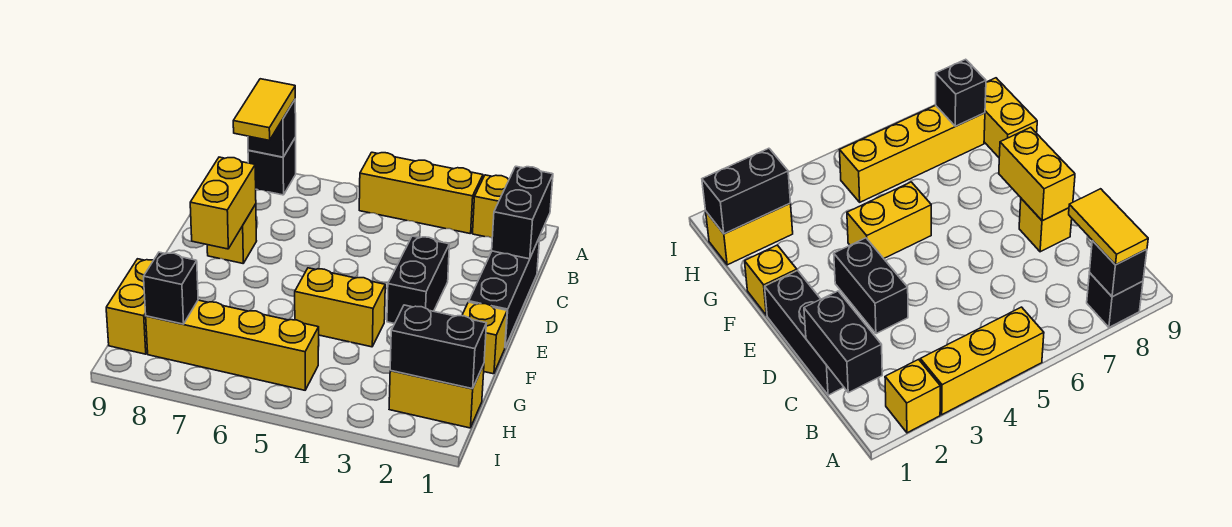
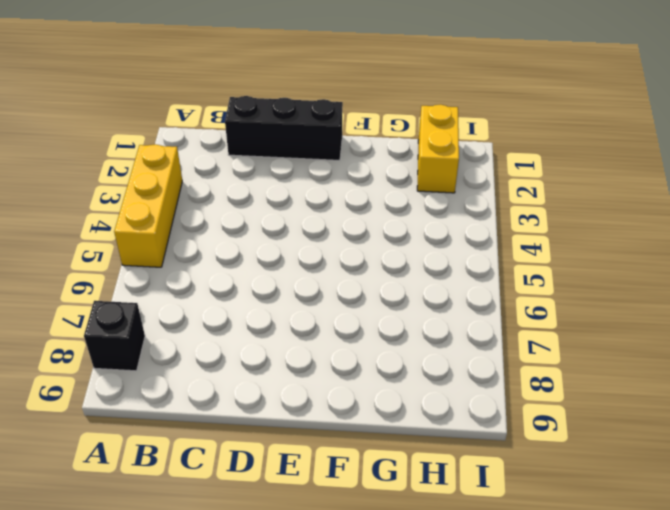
none -> yellow brick A2 level 1
none -> black brick D3:E3 level 1
none -> yellow brick D8 level 1

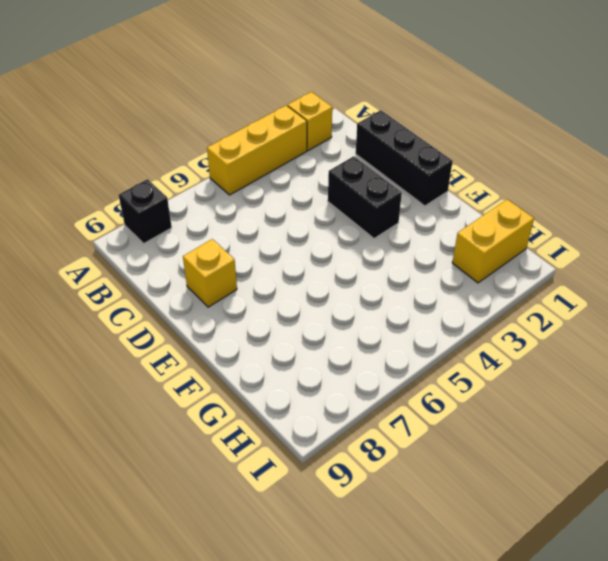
none -> yellow brick F1 level 1
none -> yellow brick F4:F5 level 1
none -> yellow brick G9:H9 level 1

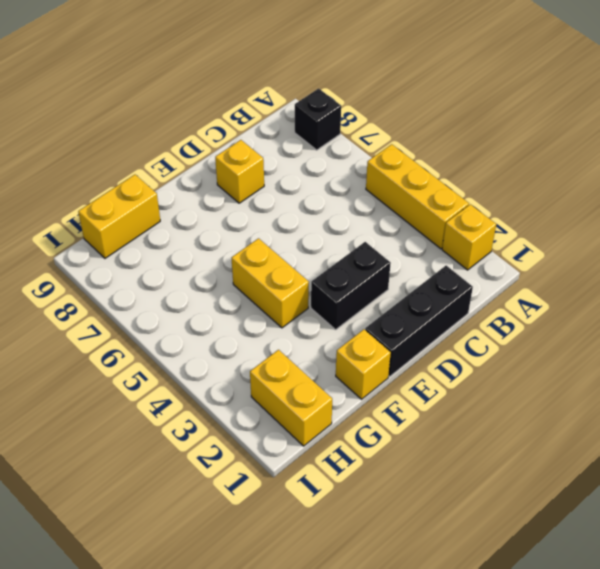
none -> yellow brick H5:H8 level 1
none -> black brick A8 level 2
none -> black brick B1:C1 level 2

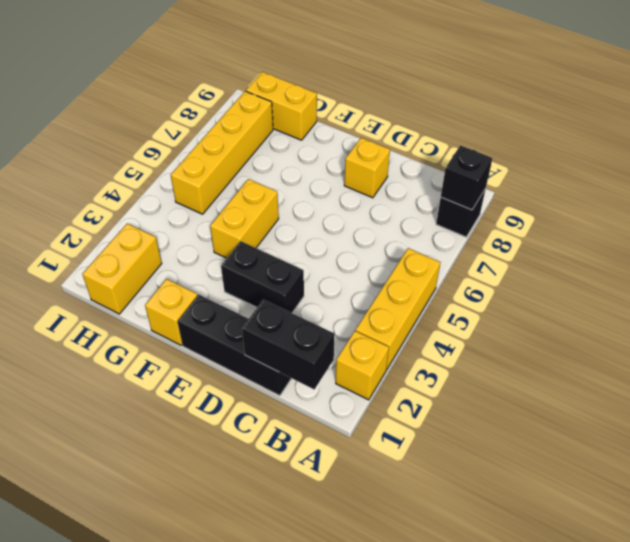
none -> yellow brick D8:E8 level 2
none -> black brick H1:H2 level 2
none -> black brick H8 level 2

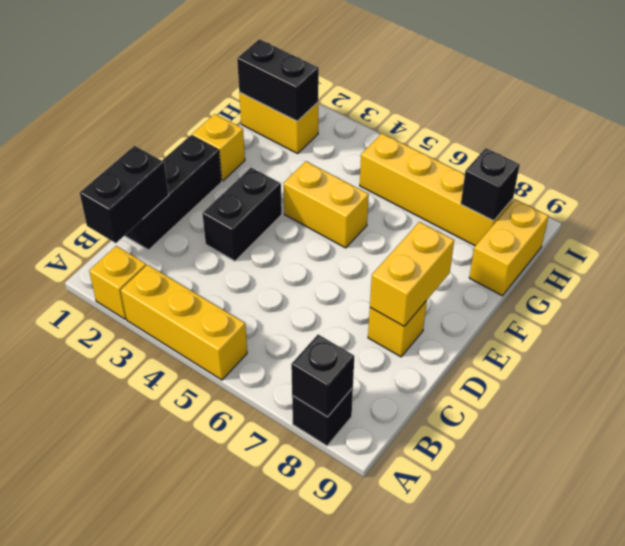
none -> yellow tile A8:B8 level 3

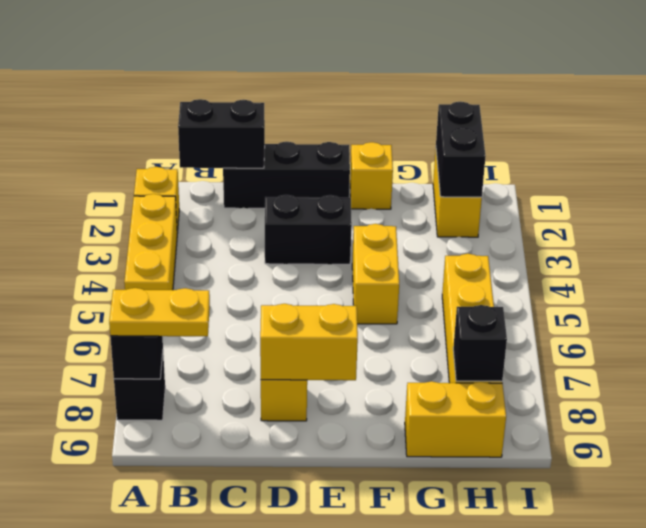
yellow plate A8:B8 level 3 -> yellow tile A8:B8 level 3

